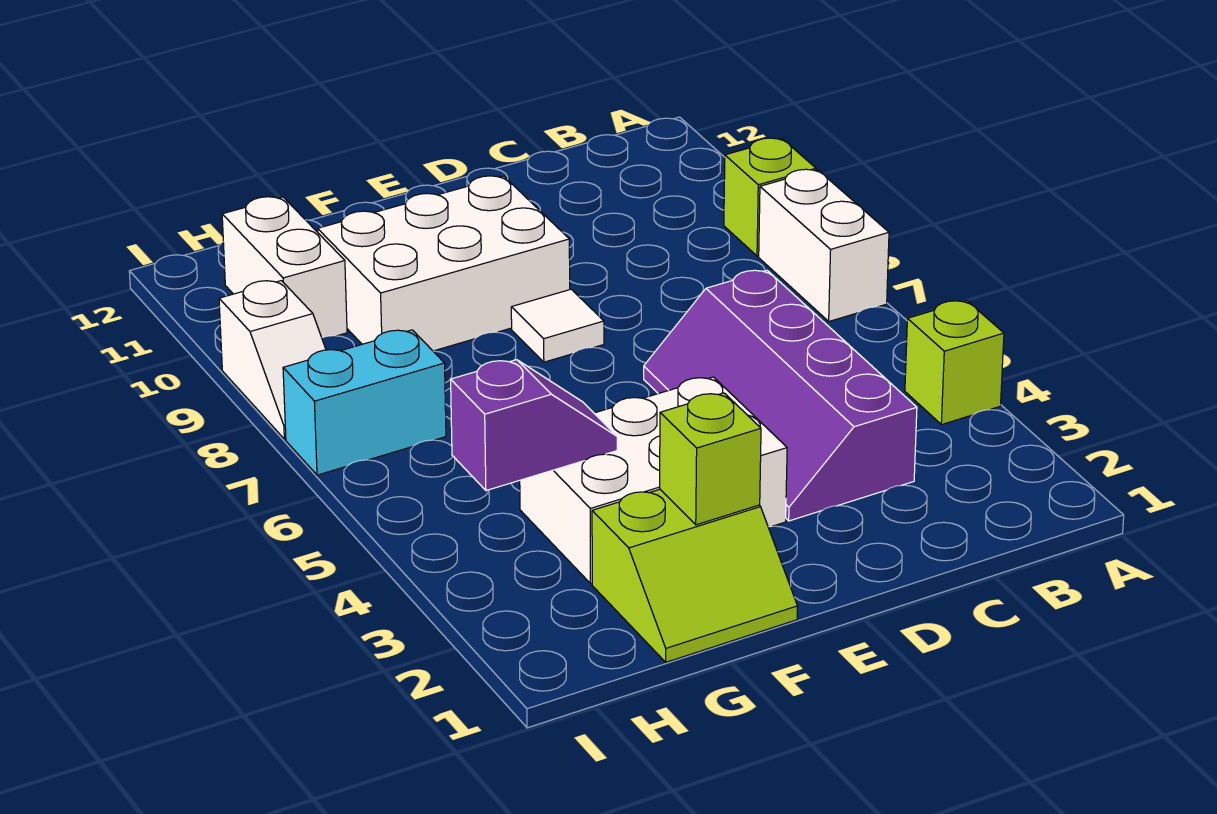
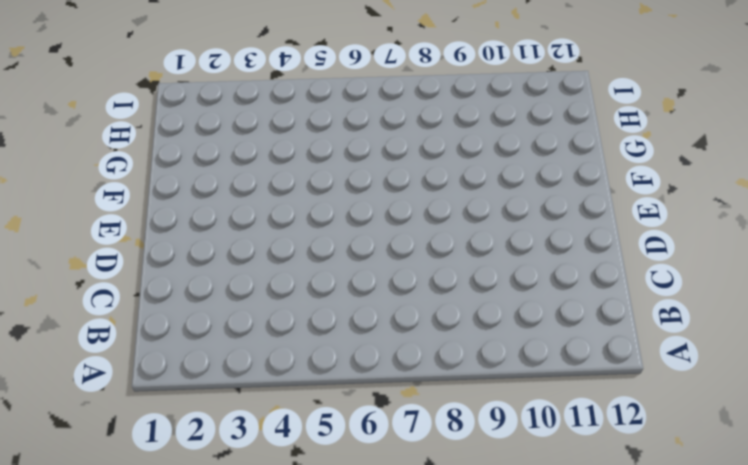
none -> lime brick A4 level 1
none -> white brick A7:A8 level 1
none -> lime brick A9 level 1

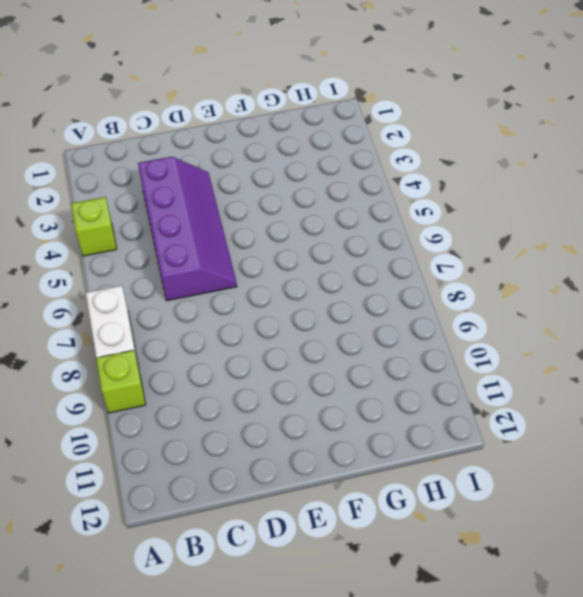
none -> white brick E3:G4 level 1
none -> white tile E8 level 1
none -> white brick E9:G10 level 1

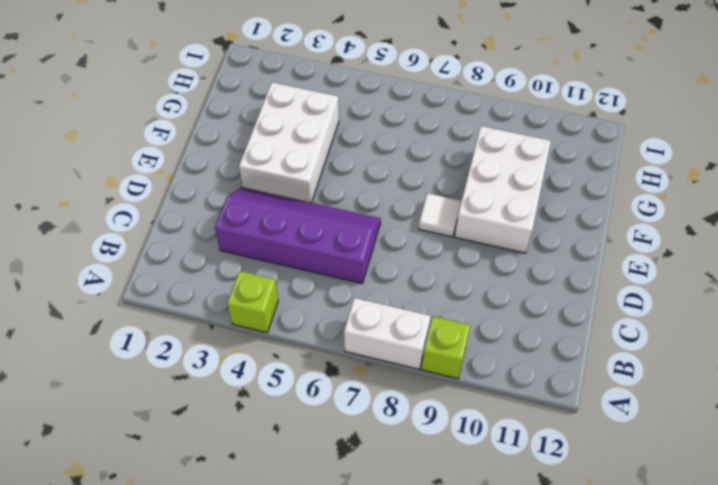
none -> lime slope F1:G2 level 1 top 2
none -> cyan brick H7:I7 level 1
none -> white brick H10:H11 level 1

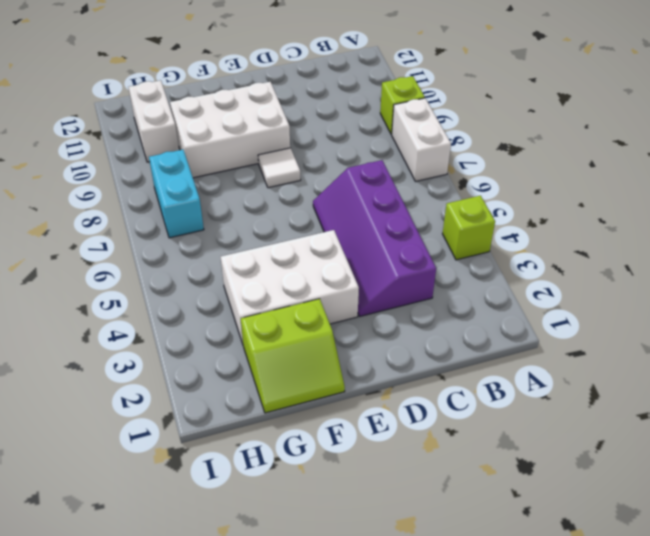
cyan brick H7:H8 level 1 -> cyan brick H7:I7 level 1
none -> white slope I8:I9 level 1 top 9
none -> lime brick F2 level 2
none -> purple slope G4:H4 level 2 top H

